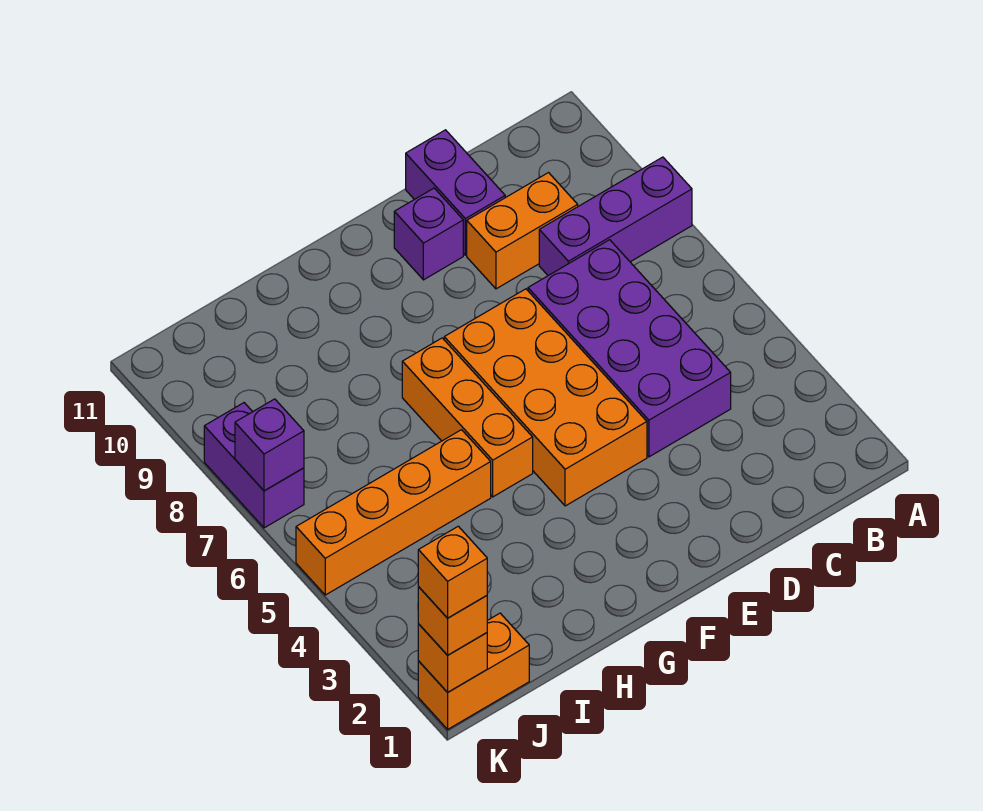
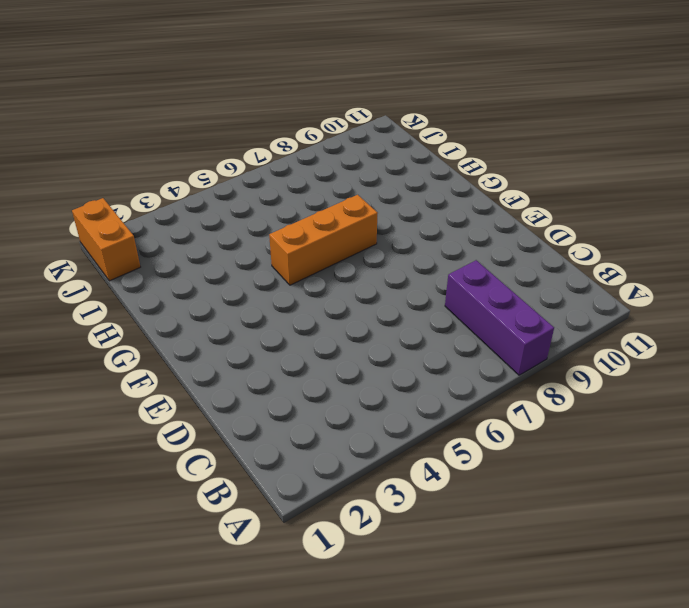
none -> purple brick C4:D7 level 1
none -> orange brick C9:D9 level 1
none -> purple brick D10:D11 level 1

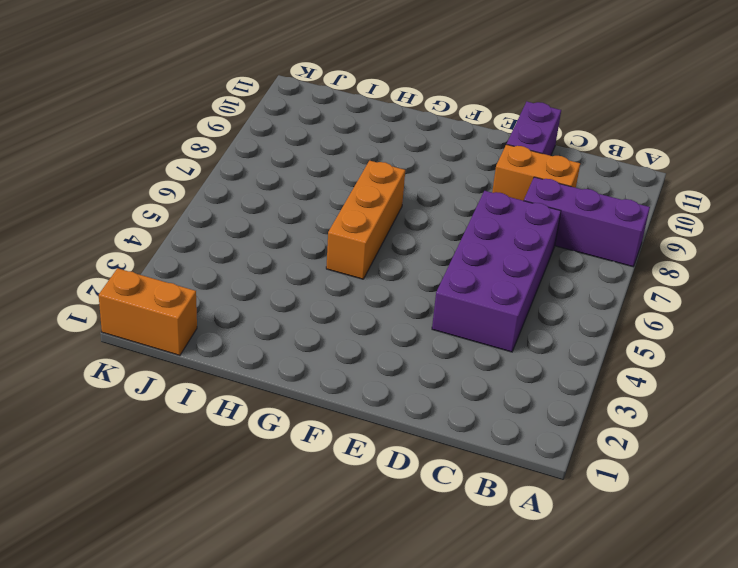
none -> orange brick E4:F7 level 1
none -> purple brick E10 level 1
none -> orange brick H5:K5 level 1

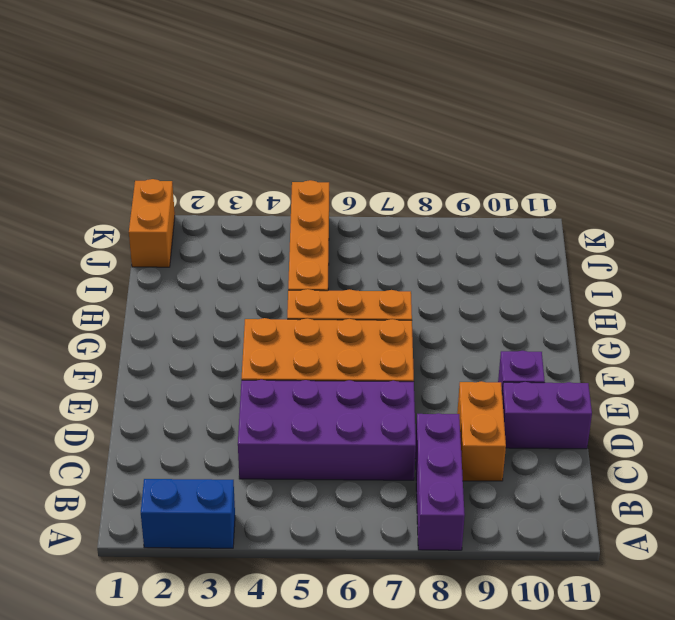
blue brick A2:A3 level 1 -> none
none -> purple brick K7:K8 level 1
none -> orange brick K1 level 2
none -> purple brick K7 level 2

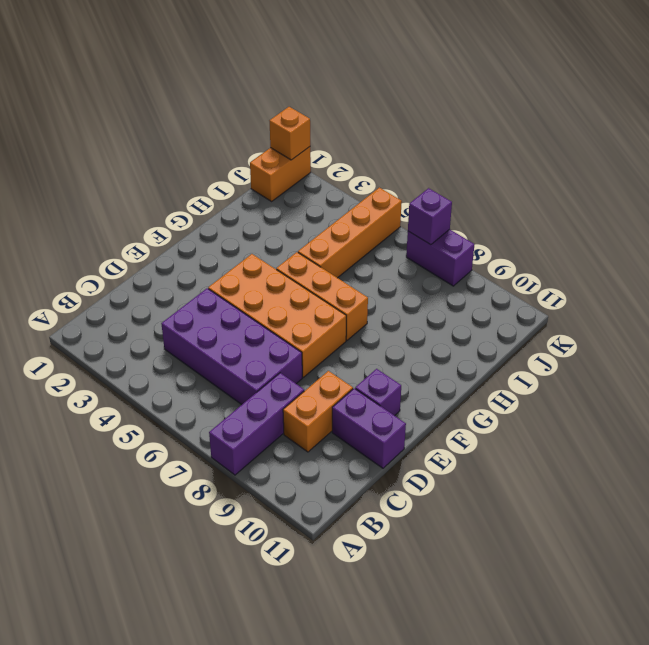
none -> orange brick K1 level 3
none -> orange brick K1 level 4

